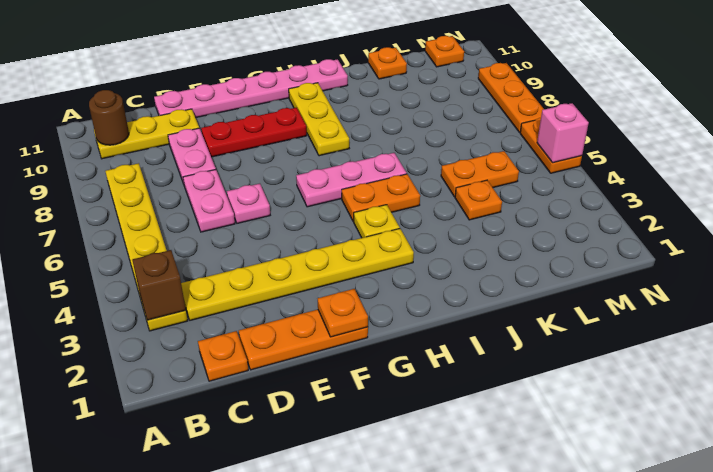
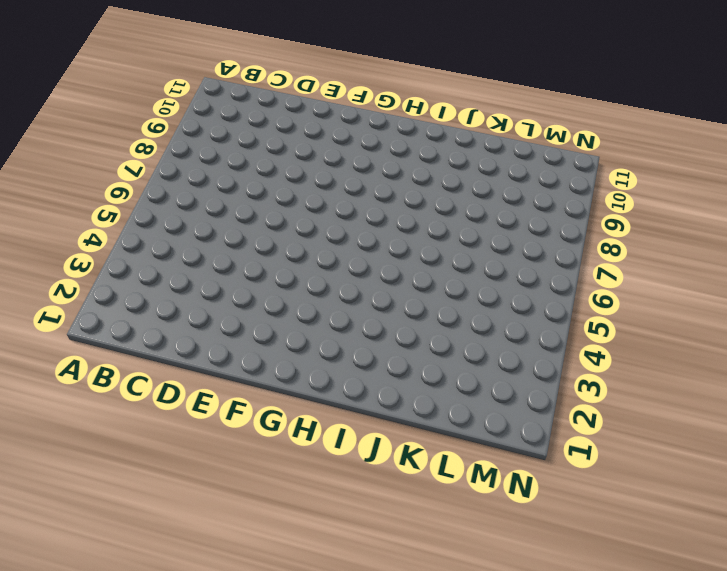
none -> yellow plate B3:B8 level 1
none -> yellow plate B10:D10 level 1
none -> orange plate C1 level 1

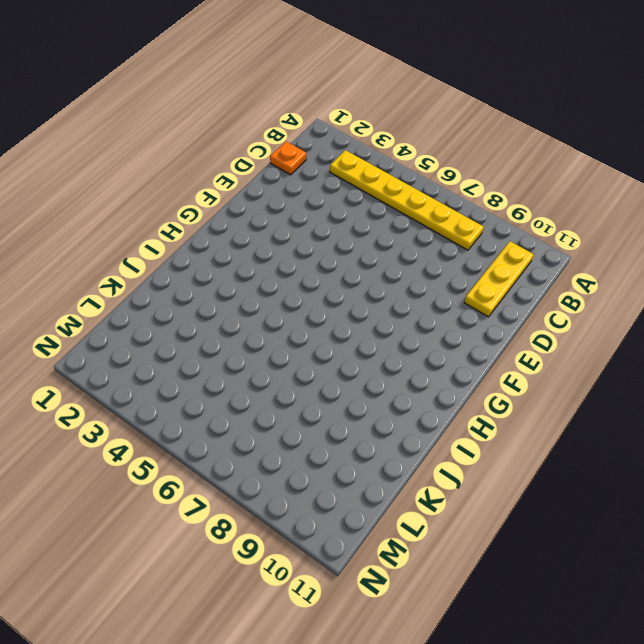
none -> yellow plate C3:H3 level 1
none -> orange plate D1:F1 level 1
none -> pink plate D6:D7 level 1

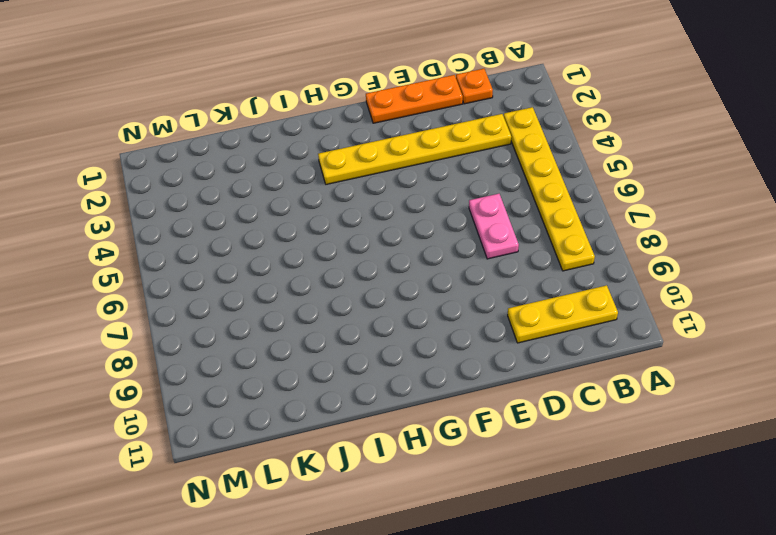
none -> pink plate D8:D9 level 1
none -> pink plate D11:I11 level 1
none -> pink plate E6 level 1

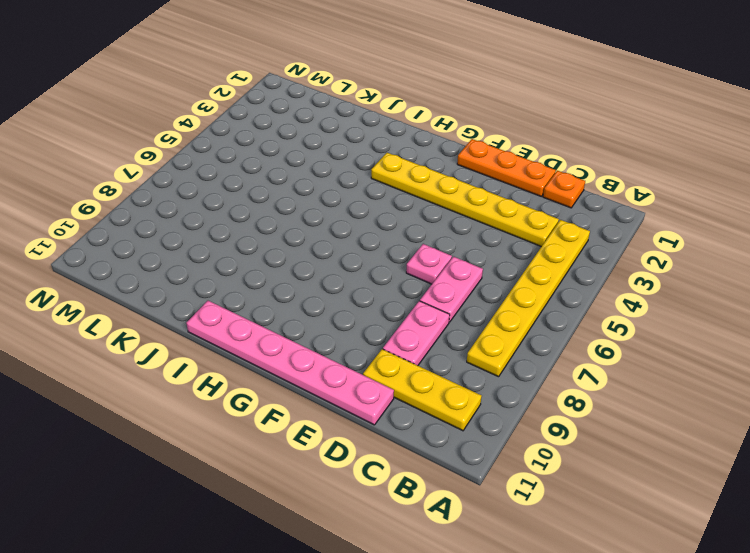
none -> red plate E9:G9 level 1
none -> pink plate G6:I6 level 1
none -> yellow plate H4 level 1

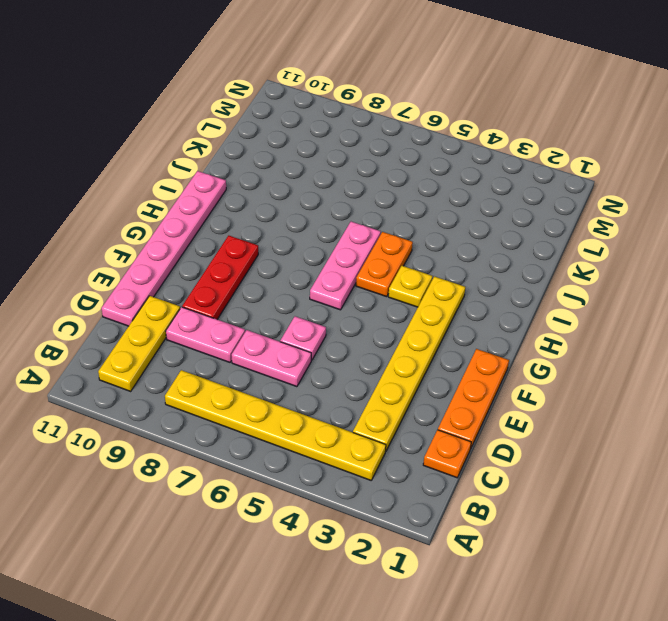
none -> yellow plate H8:H10 level 1
none -> orange plate K4 level 1
none -> orange plate K5:L5 level 1

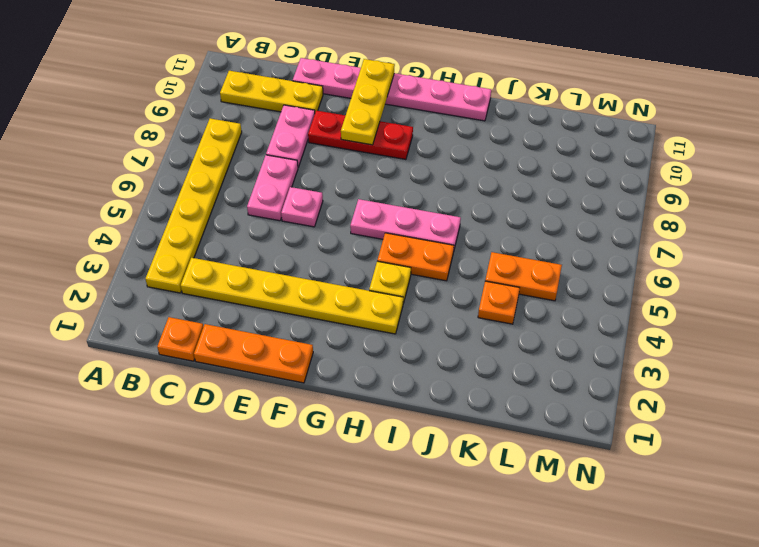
yellow plate F9:F11 level 2 -> yellow plate H8:H10 level 1
none -> orange plate K11 level 1
none -> orange plate M11 level 1
none -> orange plate N5:N6 level 1

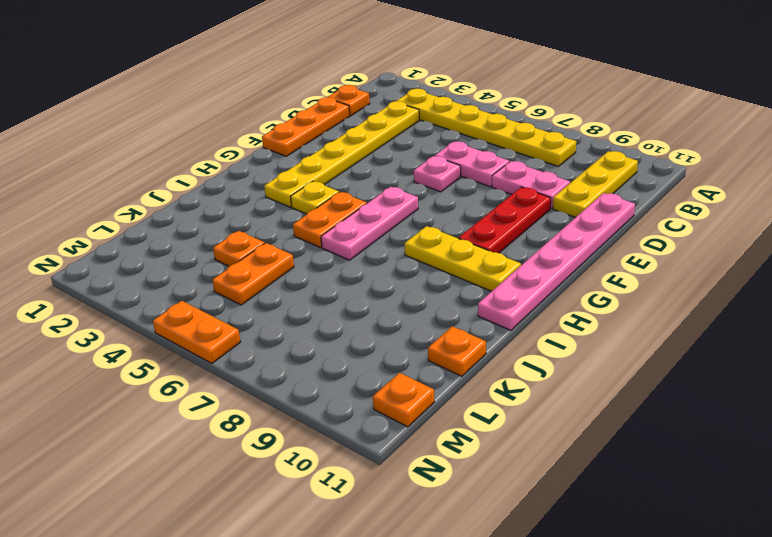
none -> orange plate N7:N9 level 1
none -> brown brick B3 level 2
none -> brown round brick B10 level 2

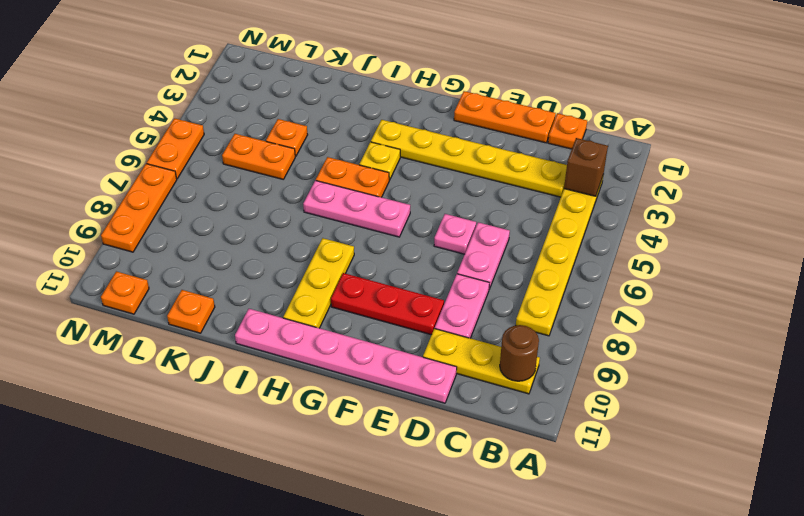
none -> orange plate F1 level 2
none -> pink brick N5 level 2

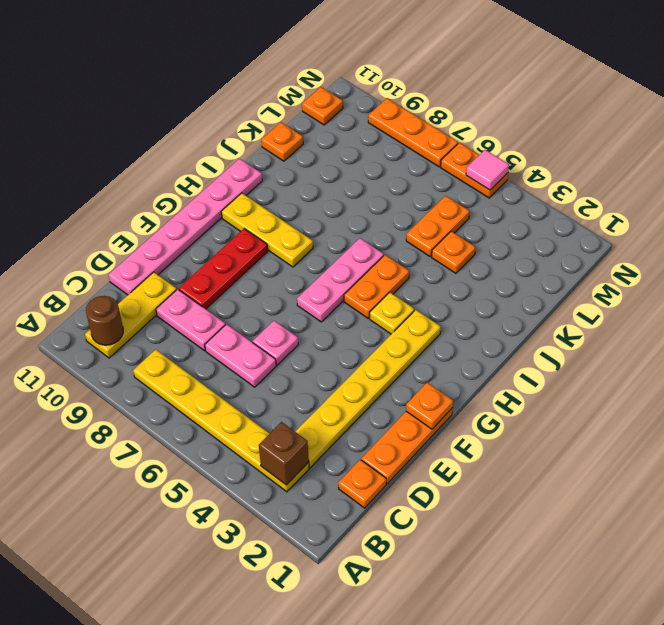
pink tile N5 level 2 -> pink brick N5 level 2

